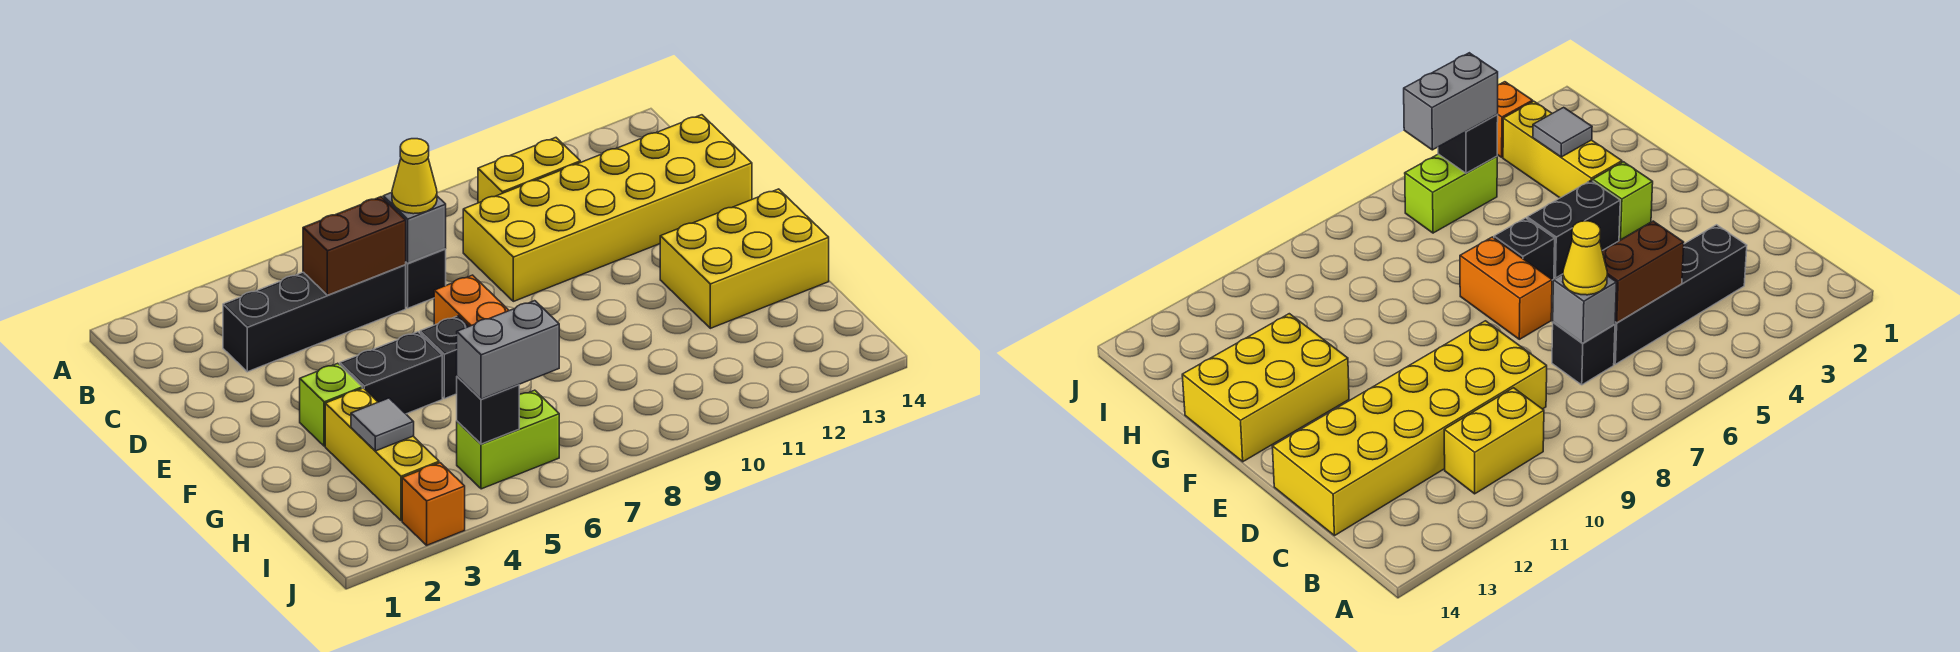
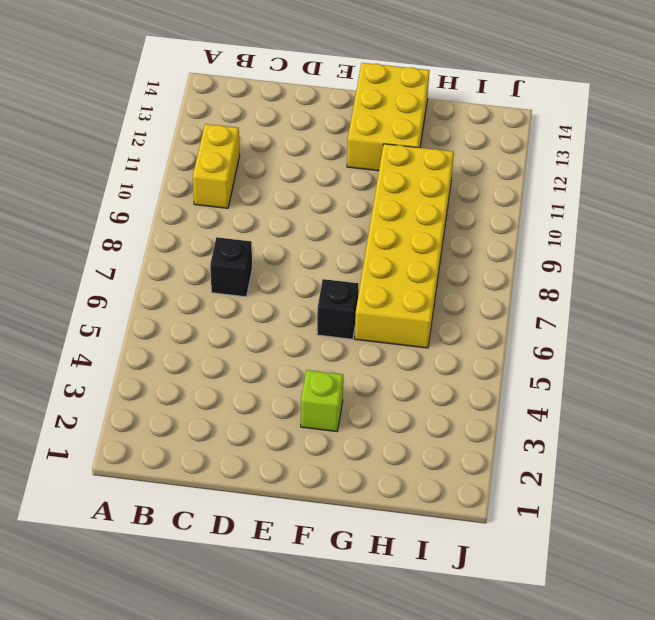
yellow brick G6:H11 level 1 -> yellow brick C9:D14 level 1
none -> black brick C3:C6 level 1
none -> orange brick E7:F7 level 1
none -> black brick F4:F5 level 1

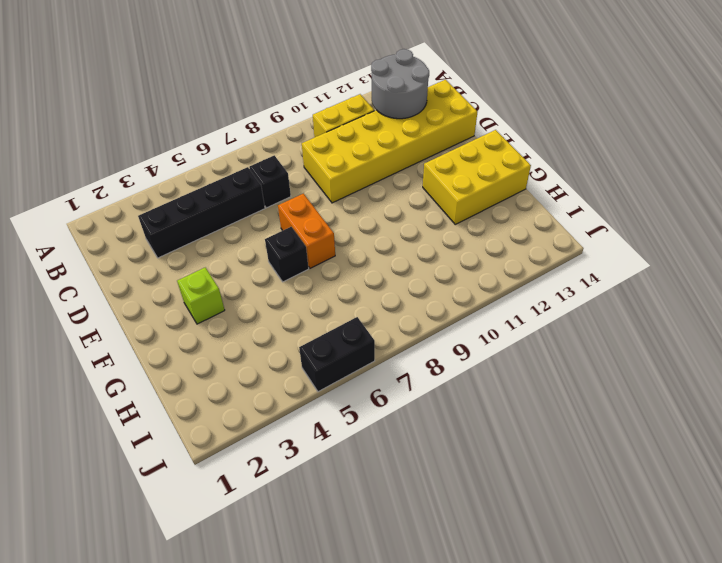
grey round brick B12:C13 level 2 -> none
black brick J5:J6 level 1 -> black brick F4:F5 level 1
none -> yellow brick G3:I3 level 1
none -> lime brick I5:I6 level 1
none -> orange brick J3 level 1

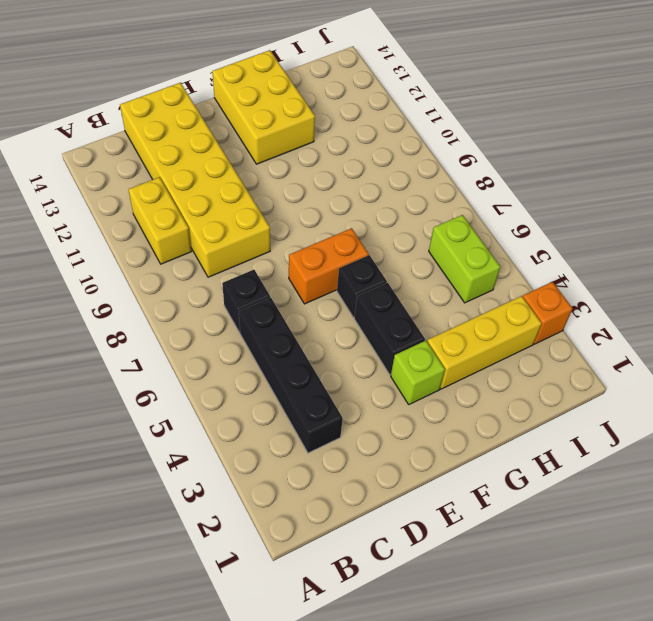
none -> brown brick C5:C6 level 2
none -> grey brick C7 level 2
none -> grey tile H3 level 2

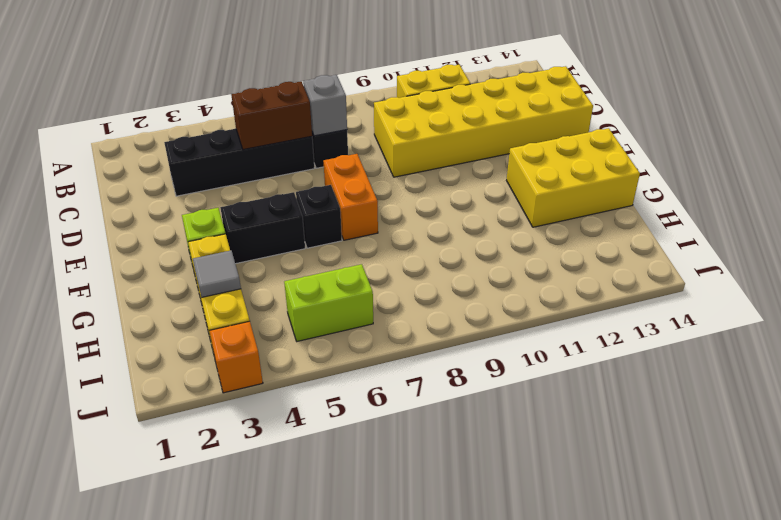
none -> black brick I5 level 2
none -> yellow cone C7 level 3
none -> grey brick I5:I6 level 3

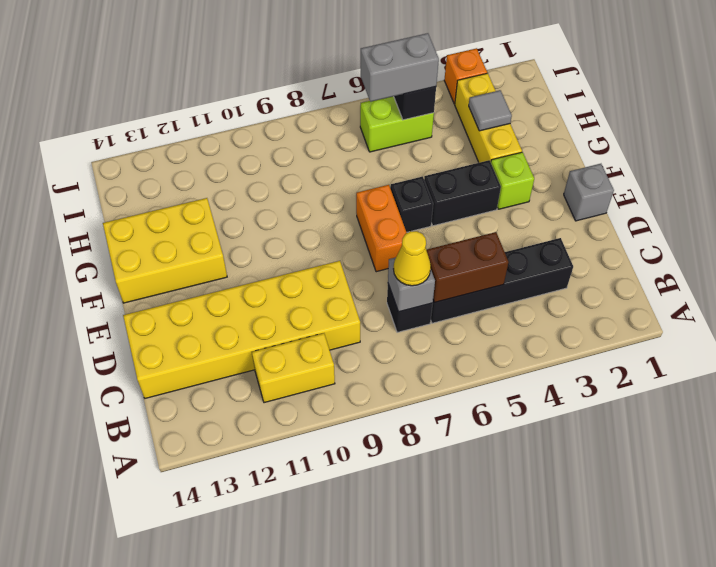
grey brick E1 level 1 -> none

